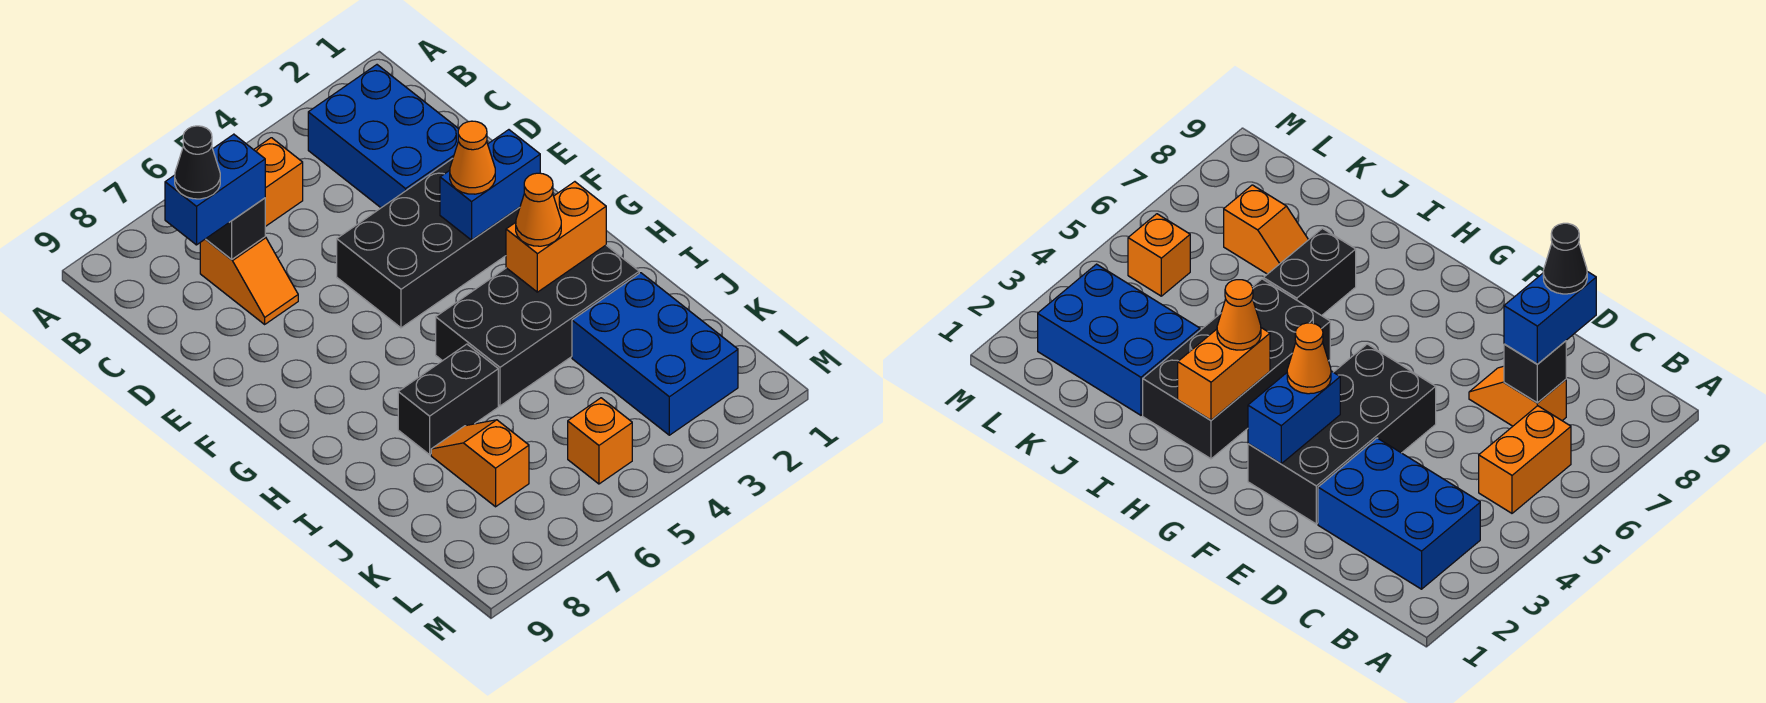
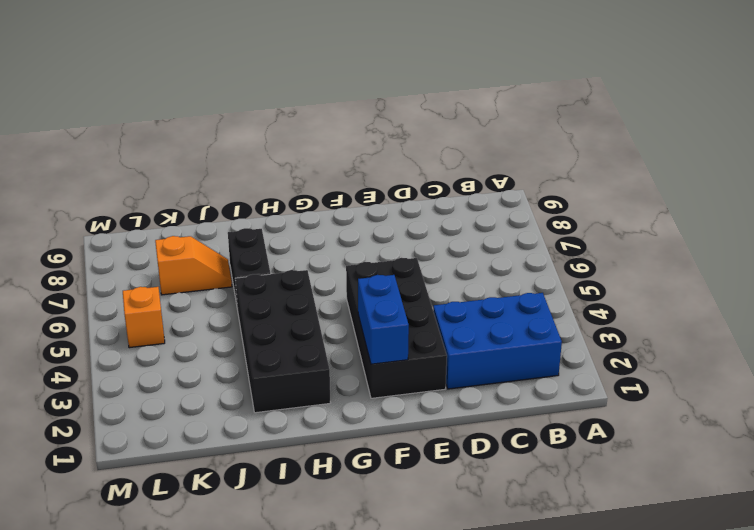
none -> orange brick B5:B6 level 1
none -> orange slope C7:D7 level 1 top C
none -> blue brick J2:L3 level 1

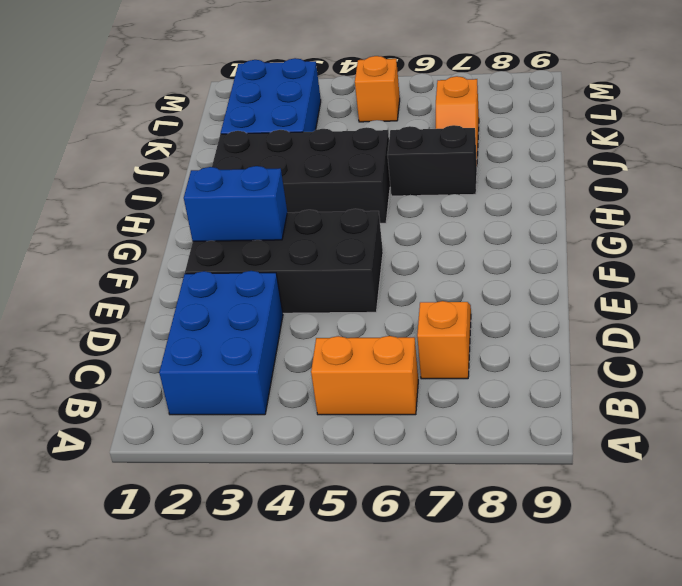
none -> black brick C7 level 2
none -> orange brick H2:H3 level 2
none -> blue brick C7:C8 level 3

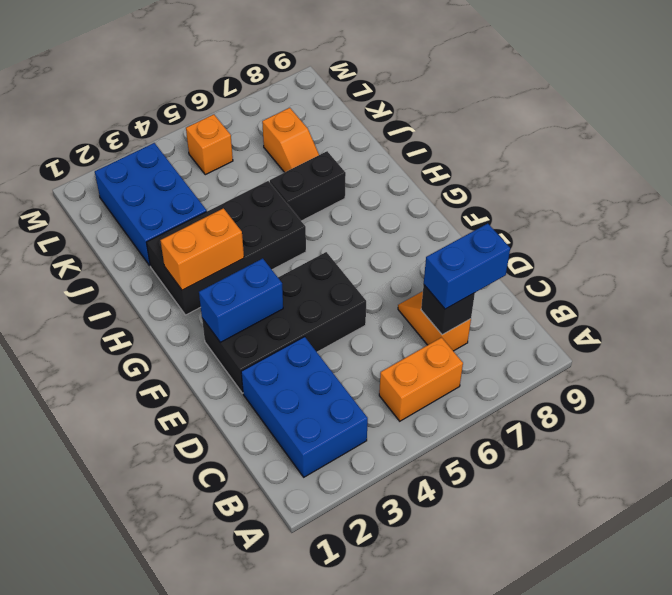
none -> orange cone F3 level 3
none -> orange cone H3 level 3
none -> black cone C8 level 4

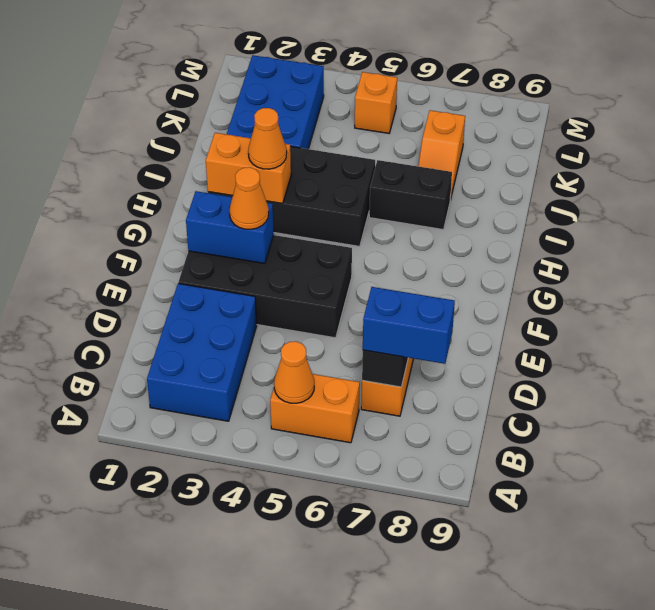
orange cone B5 level 2 -> none
none -> black cone C8 level 4

